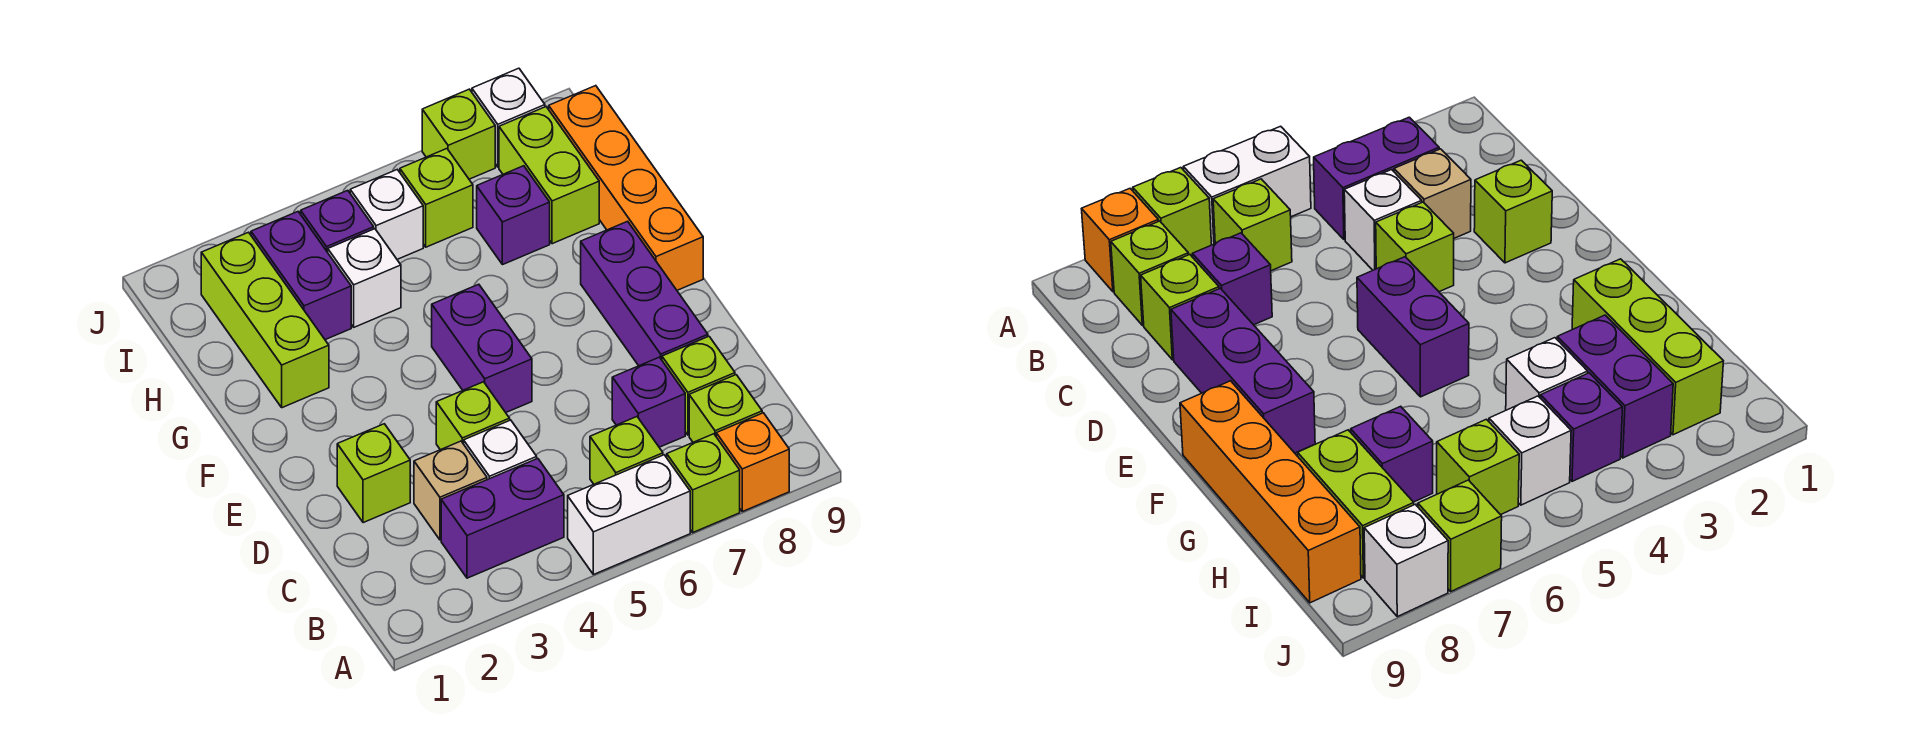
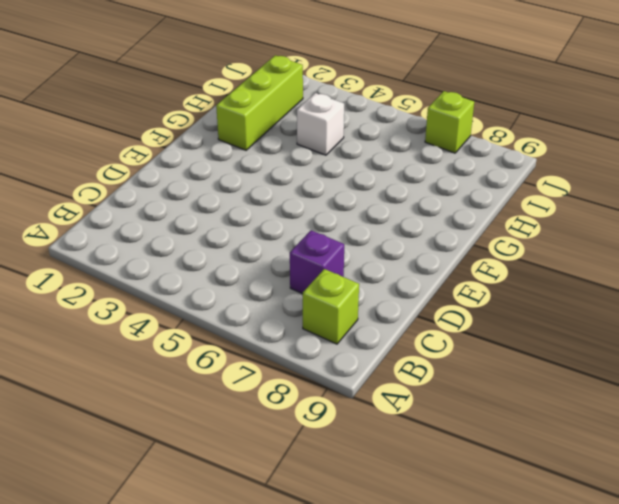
none -> white brick A5:A6 level 1
none -> lime brick A7 level 1
none -> orange brick A8 level 1

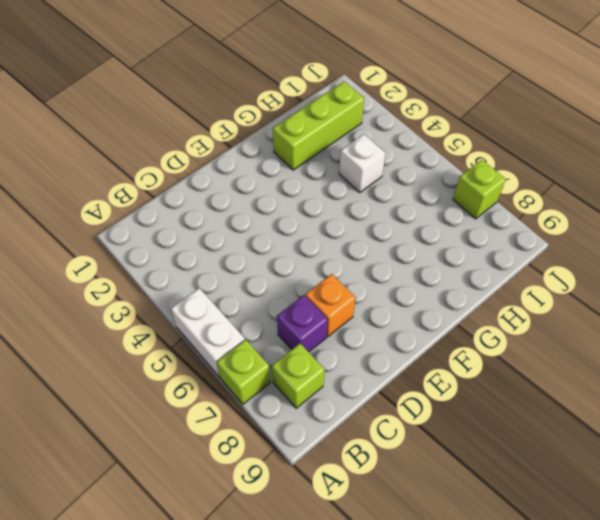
orange brick D7 level 1 -> orange brick A8 level 1
none -> purple brick B3:B4 level 1
none -> lime brick B6 level 1
none -> tan brick C3 level 1

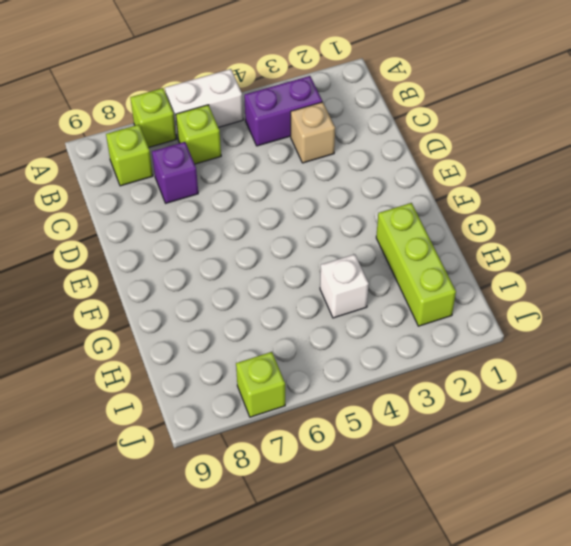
none -> orange brick A8 level 1
none -> white brick C4 level 1
none -> lime brick C8 level 1

